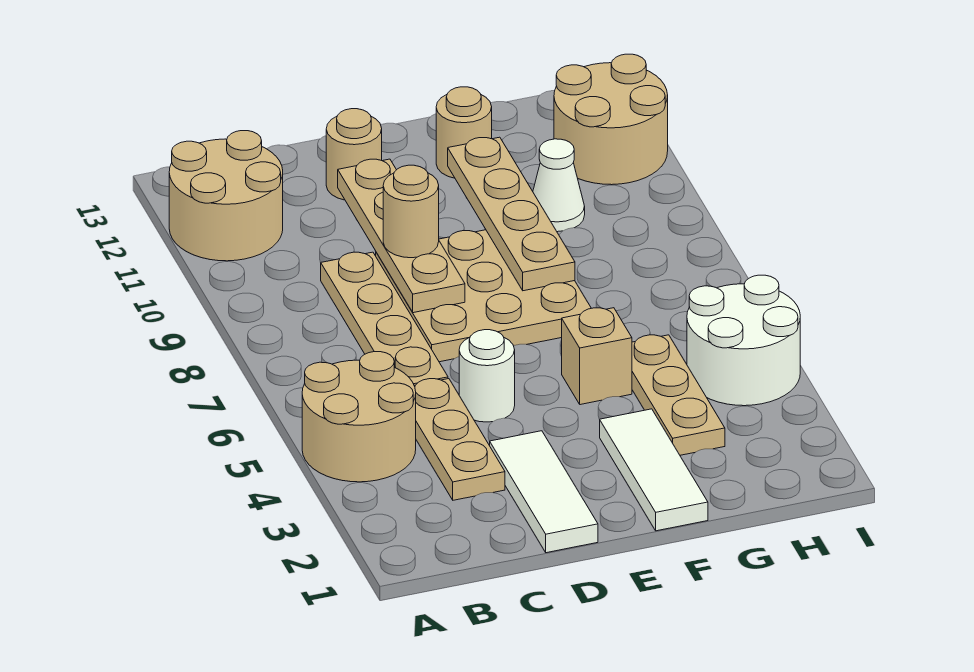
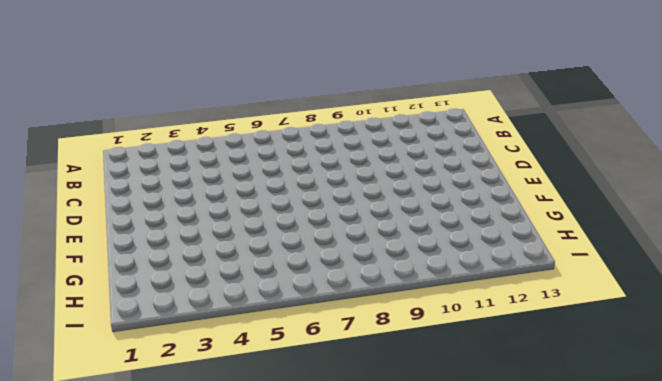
none -> tan round brick A4:B5 level 1
none -> tan round brick A11:B12 level 1
none -> tan plate C3:C5 level 1

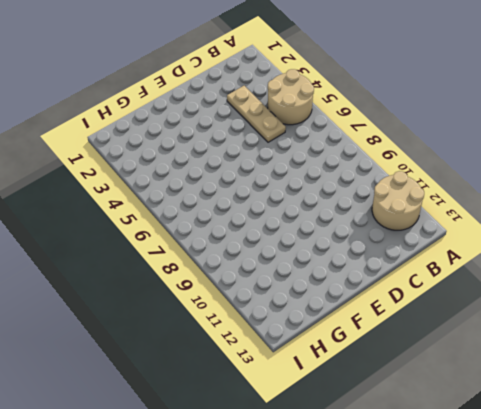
none -> tan plate C6:C9 level 1
none -> white tile D1:D3 level 1
none -> white round brick D5 level 1

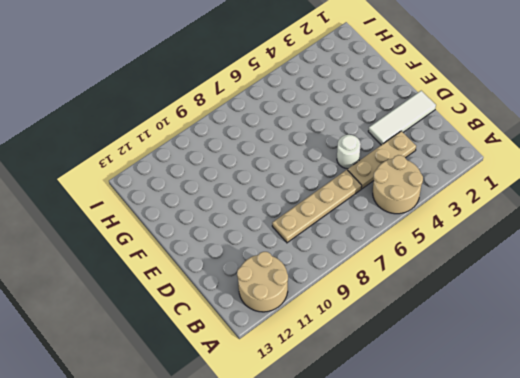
none -> tan plate D7:F9 level 1
none -> tan round brick D12 level 1
none -> white tile F1:F3 level 1

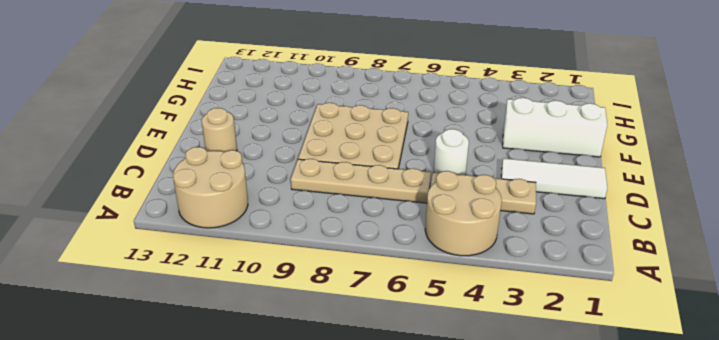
white brick F1:F3 level 1 -> white tile F1:F3 level 1
none -> tan brick F5 level 1
none -> tan round brick F12 level 1
none -> tan plate G3:G5 level 1

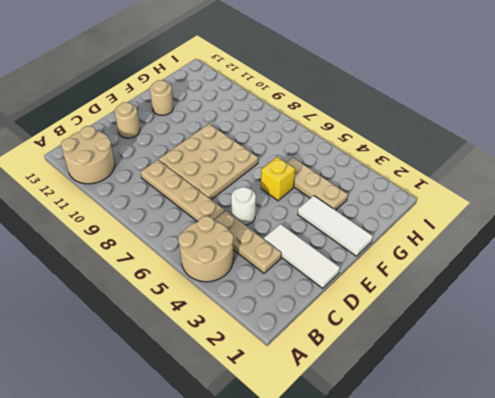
yellow brick F5 level 1 -> tan brick F5 level 1
none -> white cone G10 level 1
none -> white round brick H4:I5 level 1
none -> tan round brick H11:I12 level 1

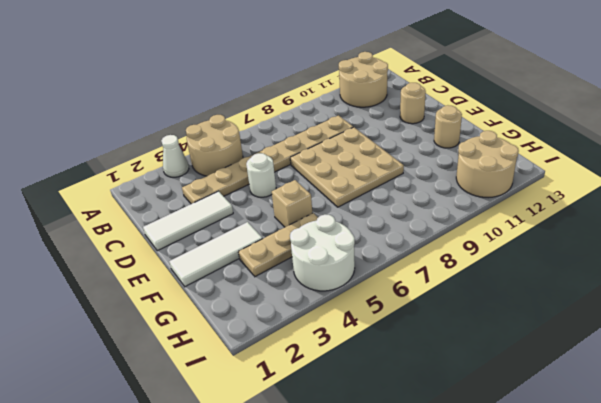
white cone A3 level 1 -> white cone G10 level 1
none -> tan plate D8:D11 level 2
none -> tan plate F8:F11 level 2
none -> tan round brick D9 level 3

